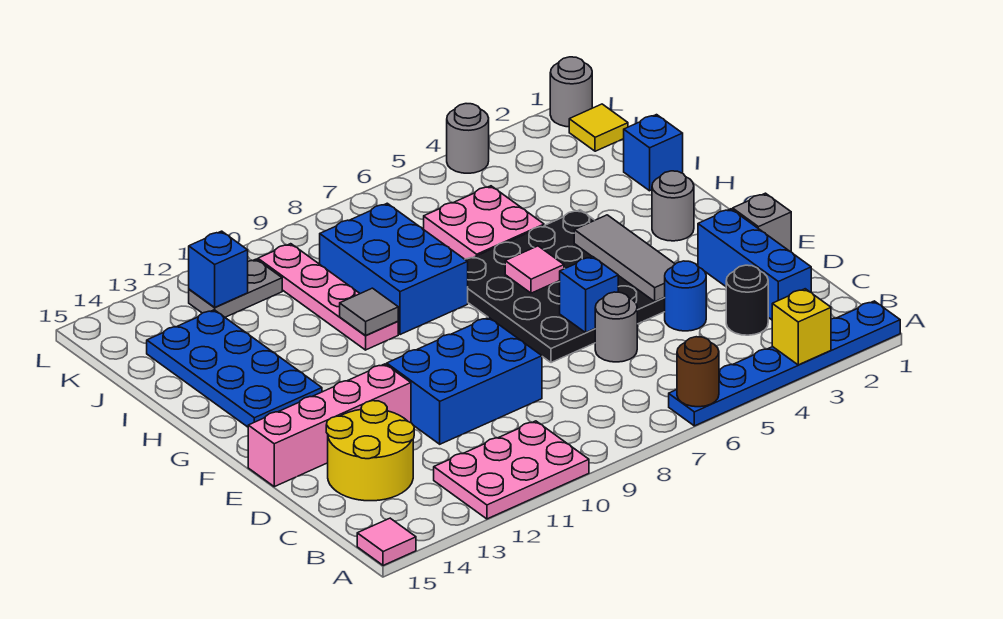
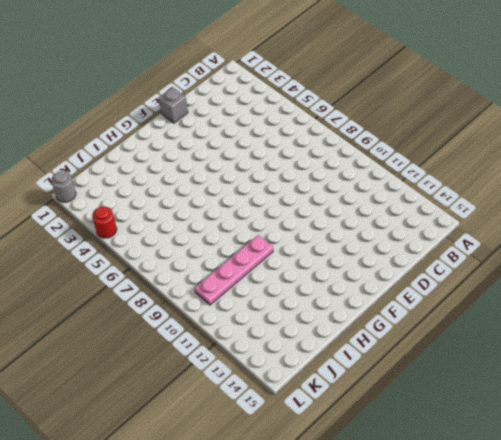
red round brick L4 level 1 -> grey round brick L4 level 1
none -> blue plate A1:A6 level 1
none -> pink plate A10:B12 level 1
none -> pink tile A15 level 1

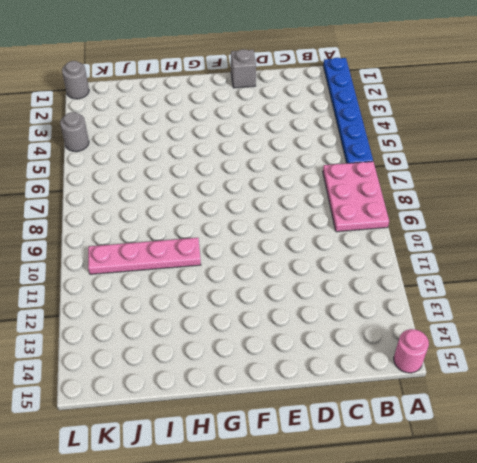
pink plate A7:B9 level 1 -> pink plate A10:B12 level 1
pink round brick A15 level 1 -> pink tile A15 level 1
none -> blue brick C2:E2 level 1
none -> black round brick C3 level 1
none -> yellow round brick C13:D14 level 1

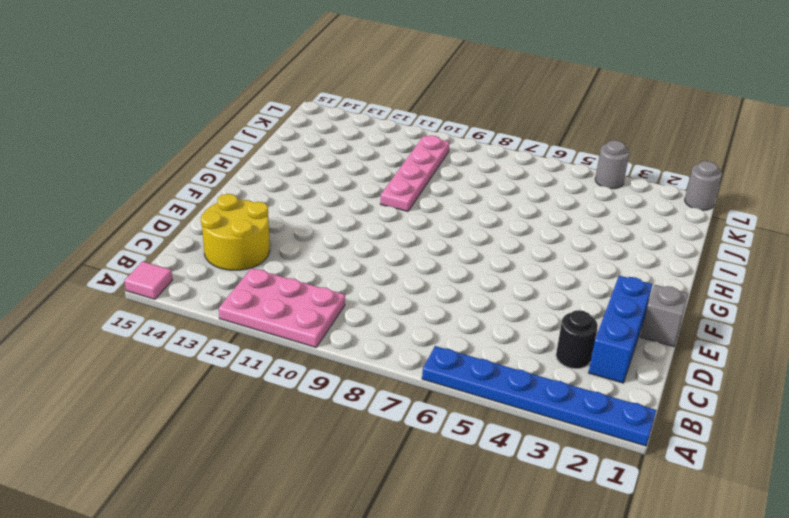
none -> blue round brick D4 level 1
none -> grey round brick D6 level 1
none -> blue brick D9:E11 level 1

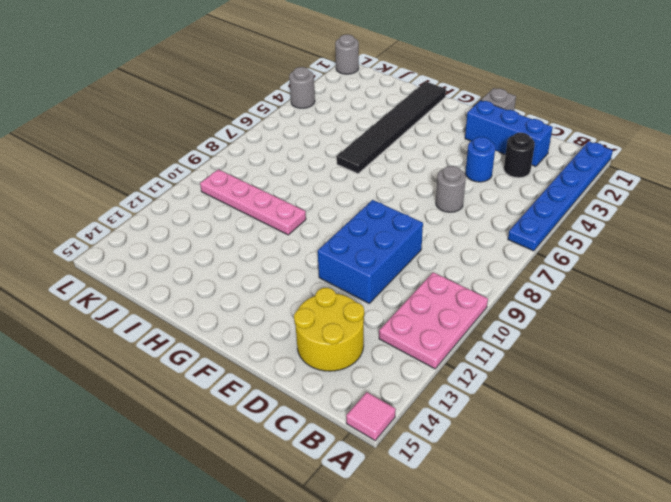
black tile H1:H6 level 1 -> black plate E4:H7 level 1
none -> pink brick E12:E15 level 1
none -> grey round brick G2 level 1
none -> blue plate G13:J14 level 1

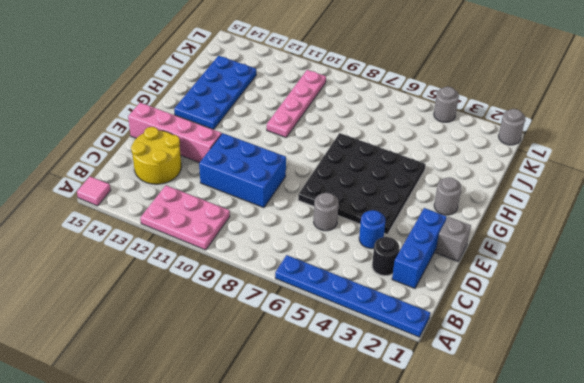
none -> blue brick H8:J9 level 1
none -> blue brick I1 level 1
none -> pink plate I5:J6 level 1

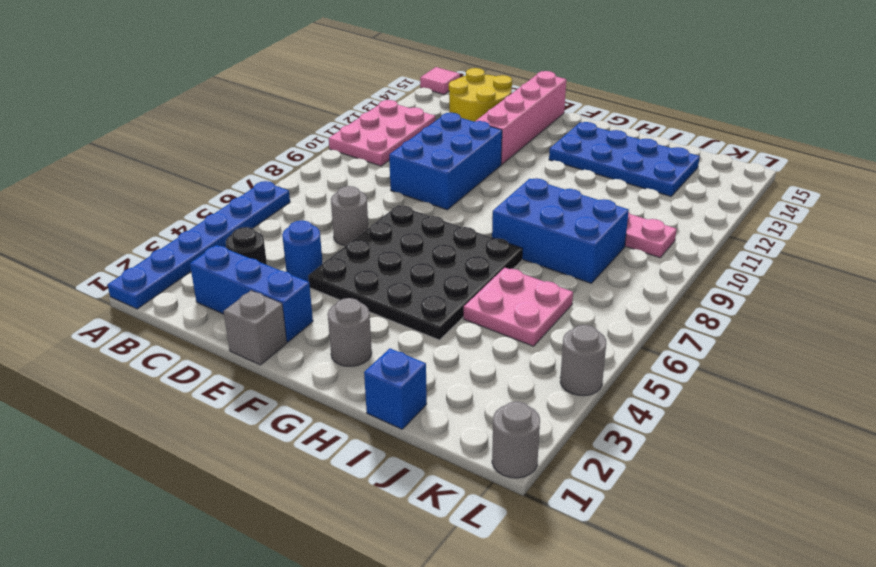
none -> yellow tile K1 level 1
none -> grey plate K11:K12 level 1
none -> yellow brick A3 level 2

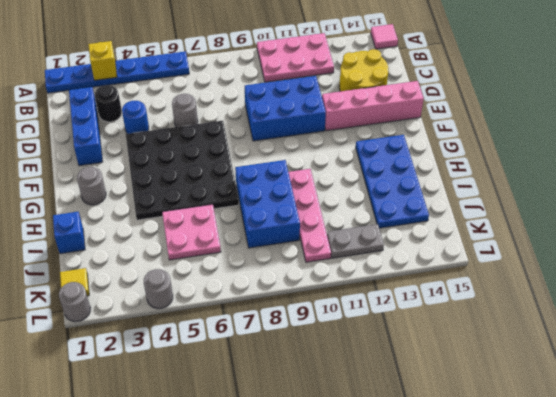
none -> grey brick E1 level 1
none -> brown round brick A6 level 2
none -> grey tile E4:G4 level 2

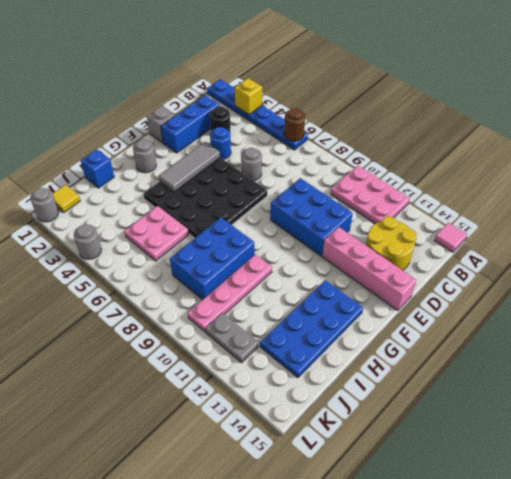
none -> blue brick E6 level 2
none -> pink tile G6 level 2
none -> grey tile H10 level 2

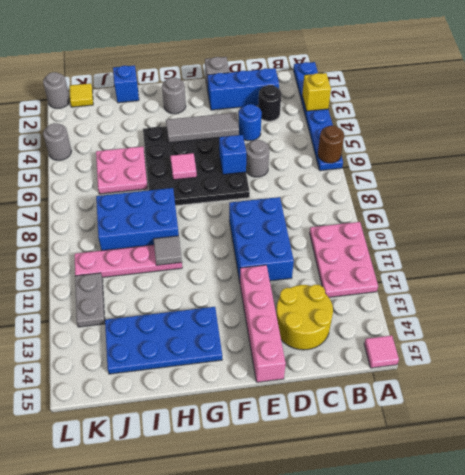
none -> blue brick K12 level 2

